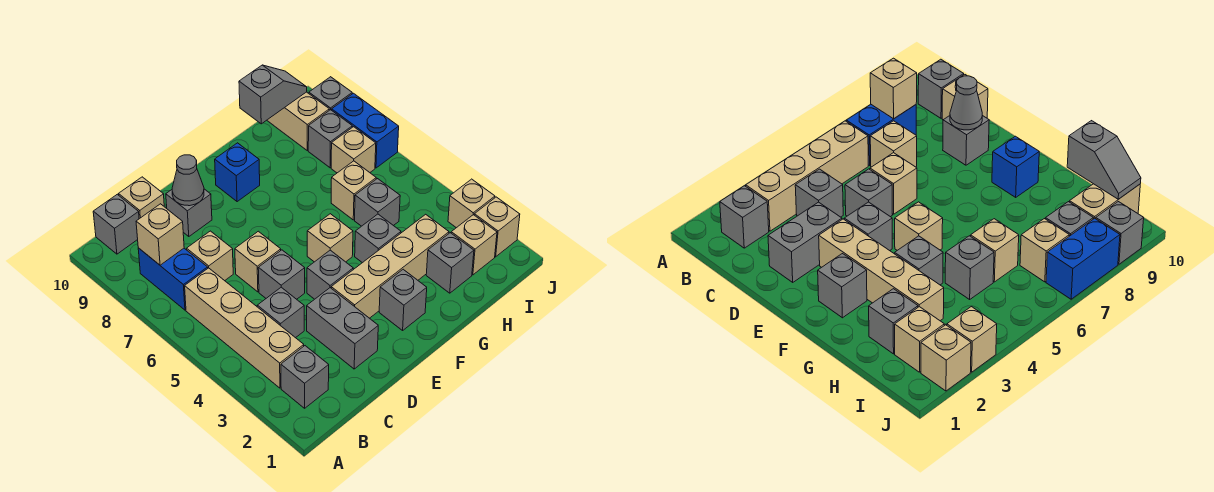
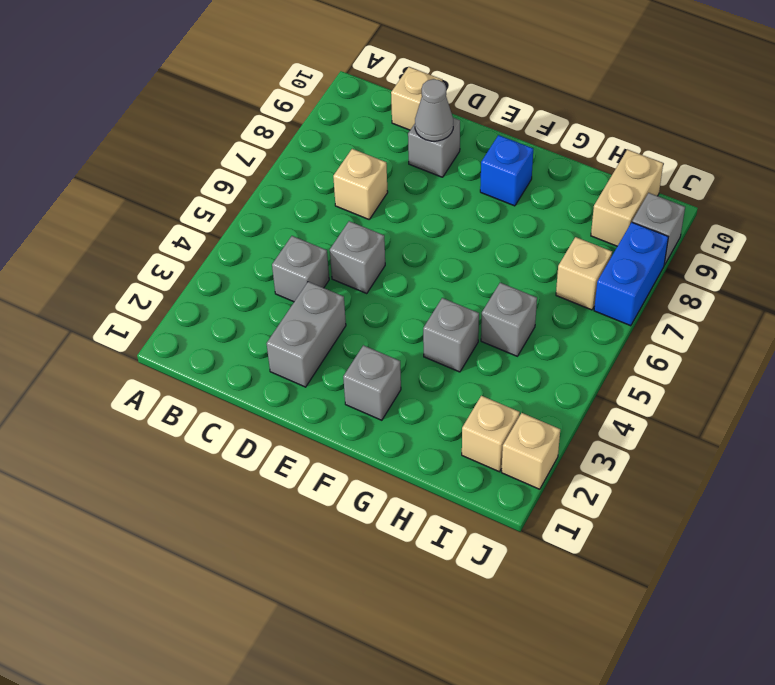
none -> grey brick B2 level 1
none -> tan brick B3:B6 level 1
none -> blue brick B7:B8 level 1
none -> grey brick B10 level 1

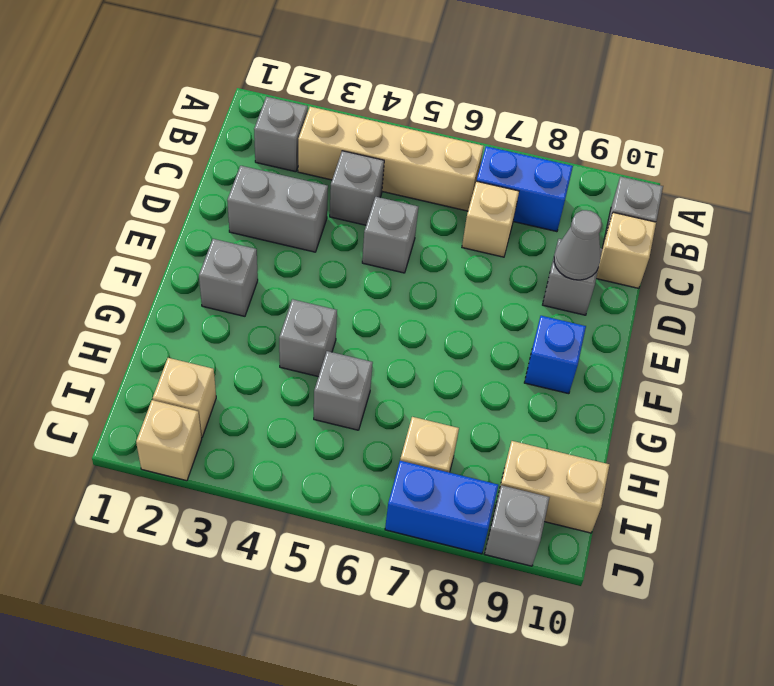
none -> tan brick D6 level 1
none -> tan brick E3:H3 level 1
none -> grey brick E4 level 1
none -> tan brick F5 level 1

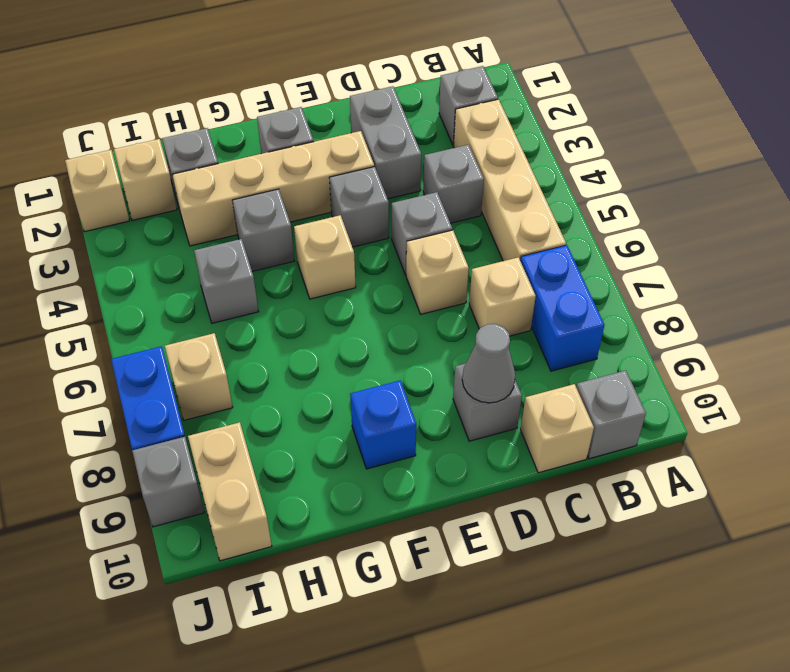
none -> tan brick H6 level 1
none -> grey brick I8 level 1
none -> tan brick J3 level 1
none -> tan brick B8 level 2

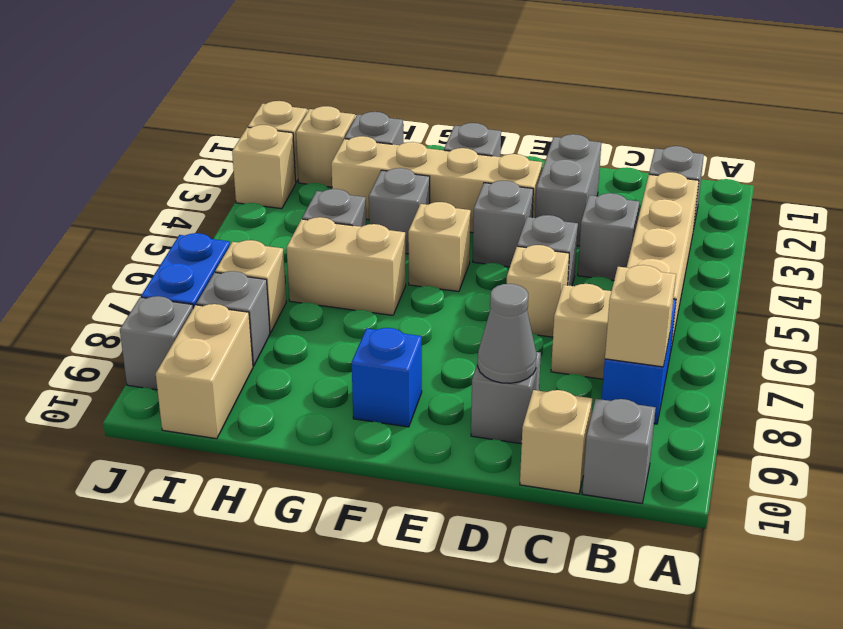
tan brick G6:H6 level 1 -> tan brick H6 level 1
none -> grey slope H10:I10 level 2 top H

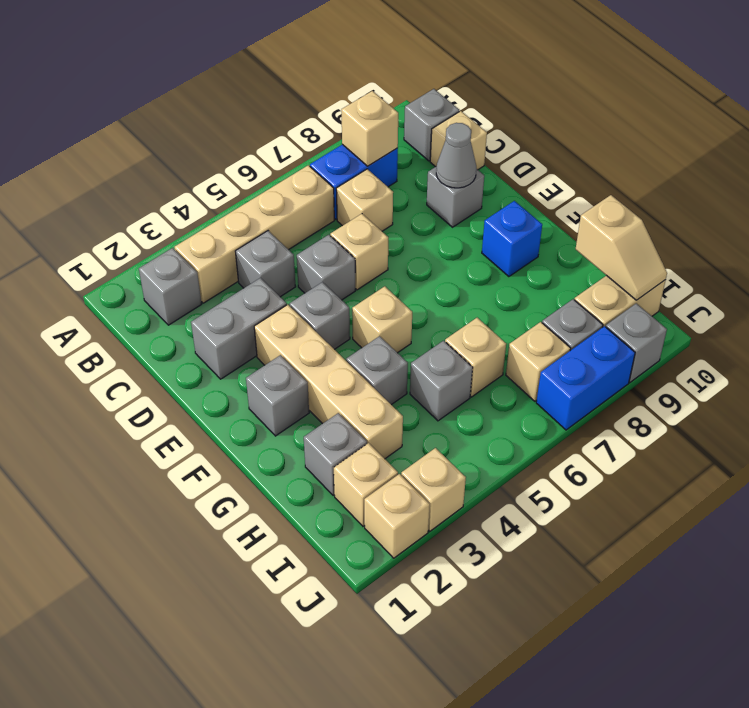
tan slope H10:I10 level 2 top H -> grey slope H10:I10 level 2 top H

